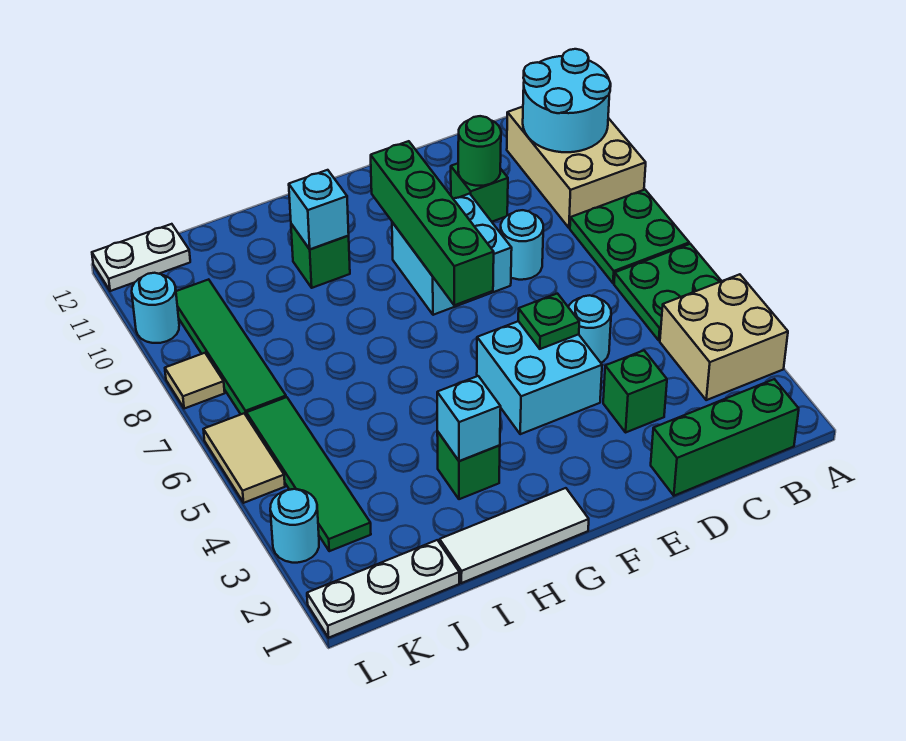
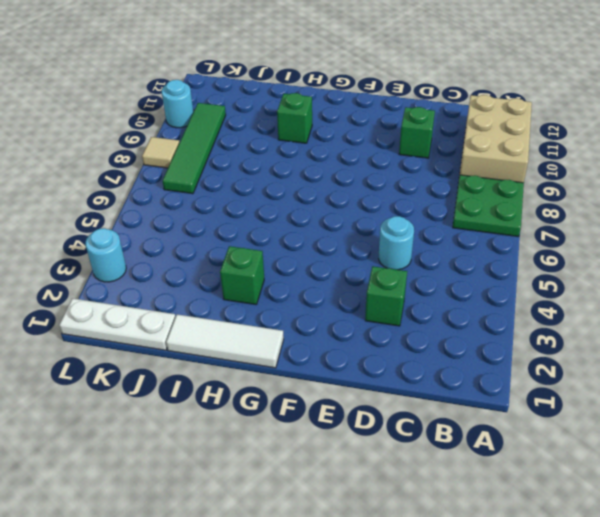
none -> tan brick A3:B4 level 1
none -> green plate A5:B6 level 1
none -> green brick B1:D1 level 1

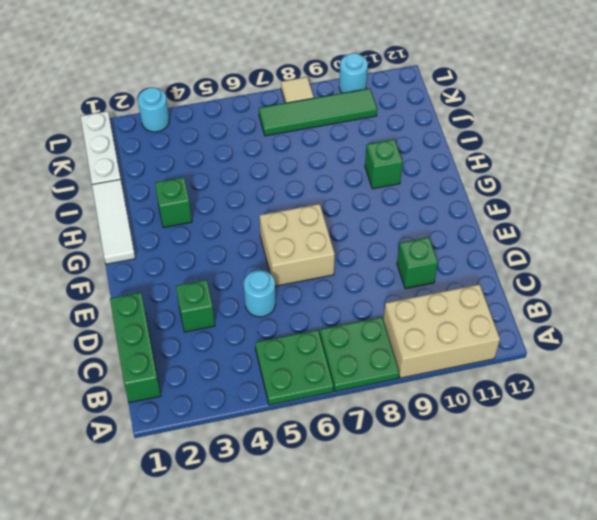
tan brick E6:F7 level 1 -> tan brick A3:B4 level 1
none -> cyan round brick D8 level 1
none -> cyan brick E4:F5 level 1
none -> cyan brick E8:F9 level 1

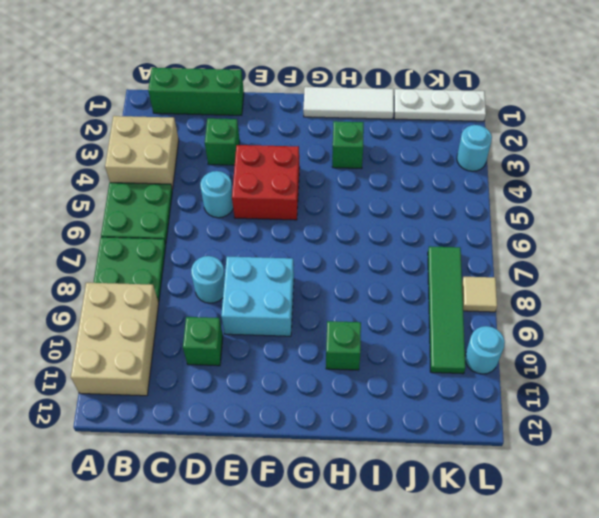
red brick E4:F5 level 1 -> cyan brick E4:F5 level 1
none -> green tile K3:K6 level 1
none -> white plate K12:L12 level 1
none -> tan tile L5:L6 level 1

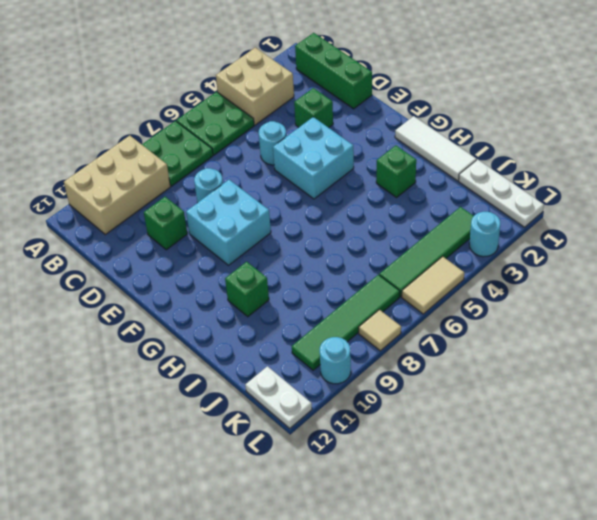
none -> cyan round brick A10:B11 level 2
none -> green round brick D10 level 2
none -> green plate E5 level 2

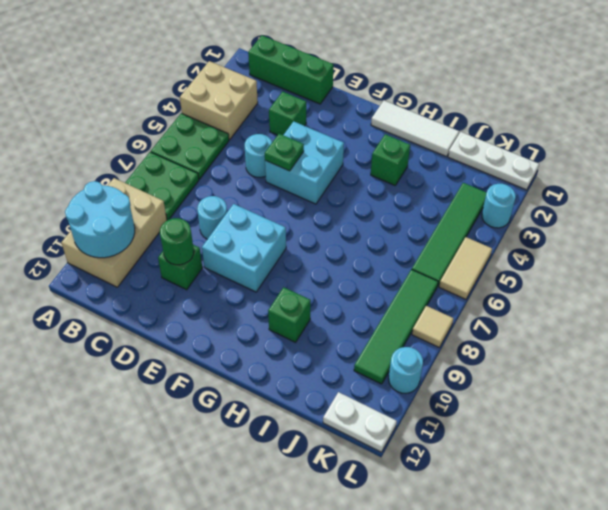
none -> green brick F7:F10 level 2
none -> cyan brick H3 level 2
none -> cyan brick H10 level 2

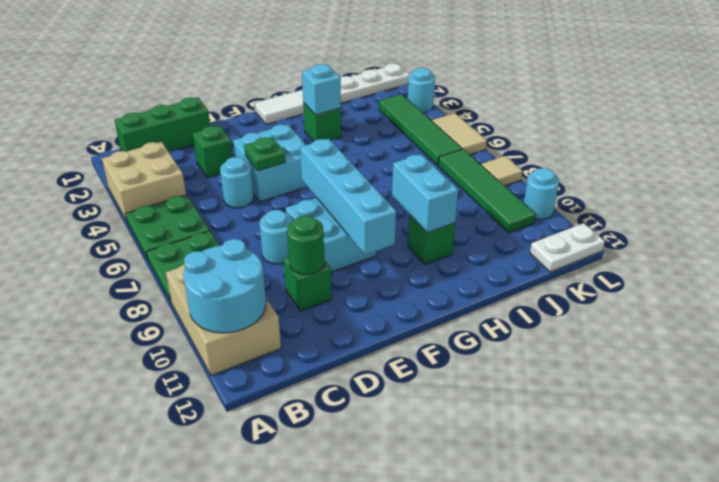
cyan brick F7:F10 level 2 -> green brick F7:F10 level 2
cyan brick H9:H10 level 2 -> cyan brick H10 level 2

